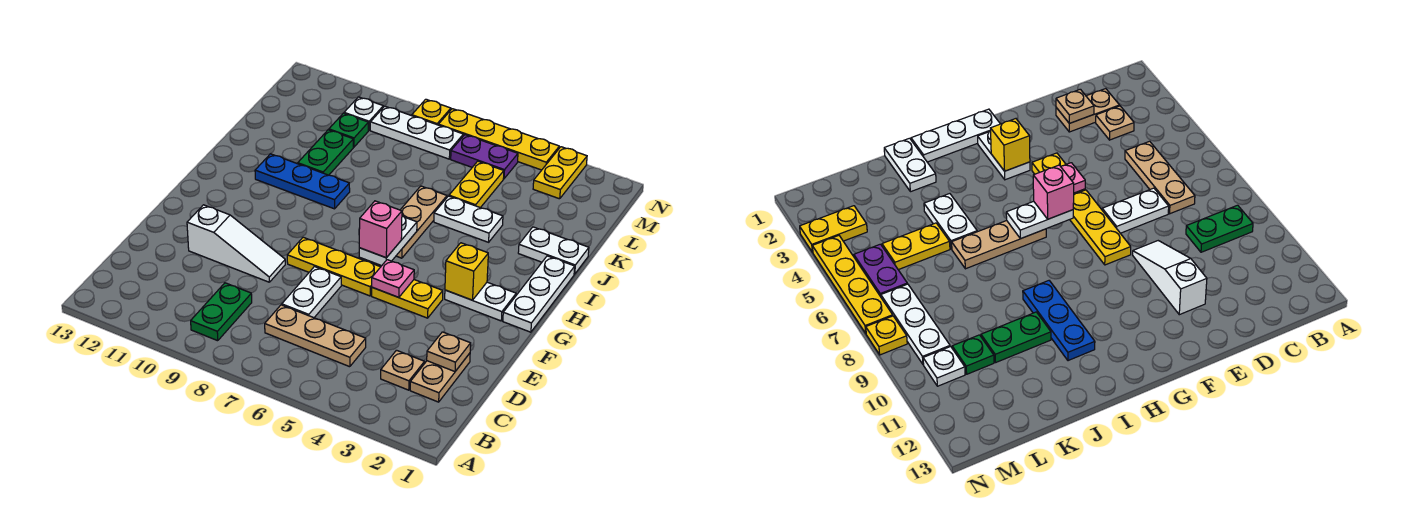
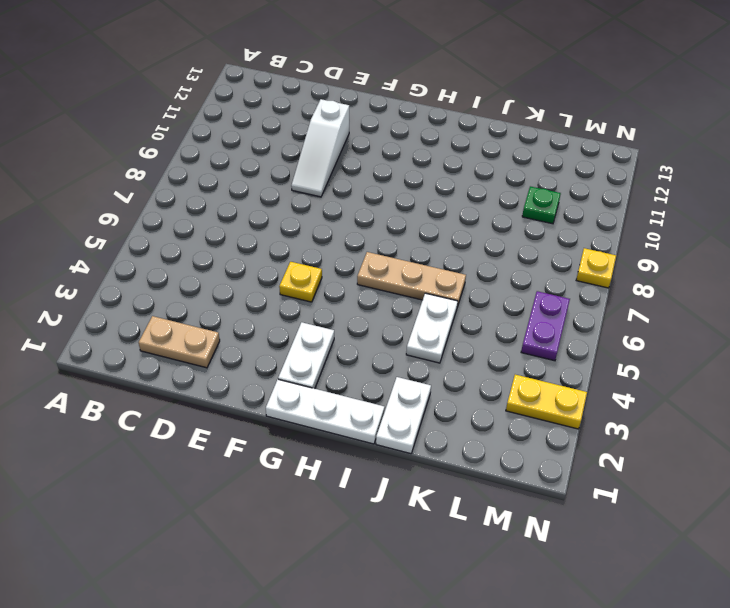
yellow plate F5 level 1 -> yellow plate F4:F5 level 1
none -> green plate B9:C9 level 1
none -> tan plate C3 level 1
none -> tan plate C5:C7 level 1

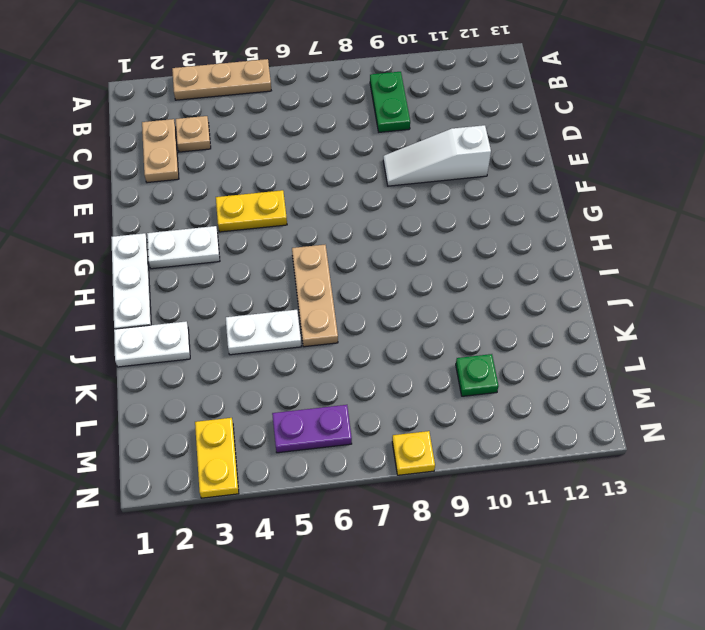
tan plate A3:A5 level 1 -> tan plate C5:C7 level 1
none -> white plate D7:E7 level 1
none -> yellow plate F6:F8 level 1
none -> blue plate I9:I11 level 1

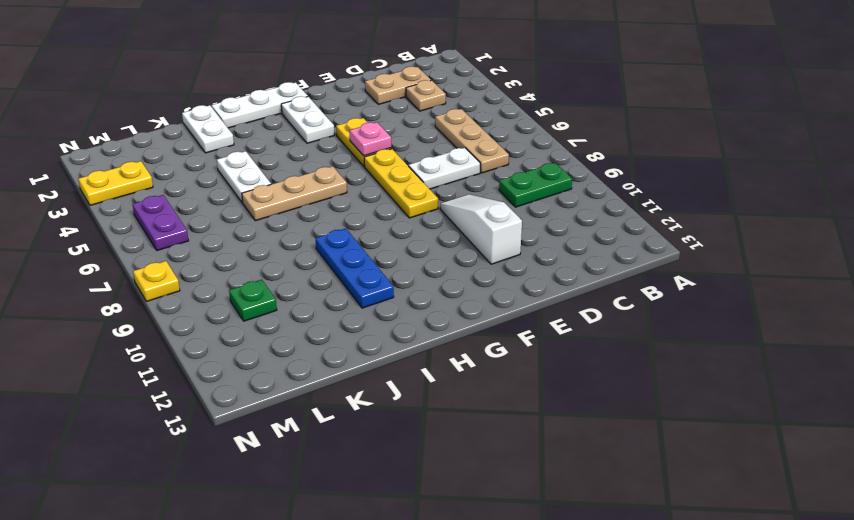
none -> green plate J10:K10 level 1
none -> yellow plate K5:L5 level 1
none -> white plate M7:M9 level 1

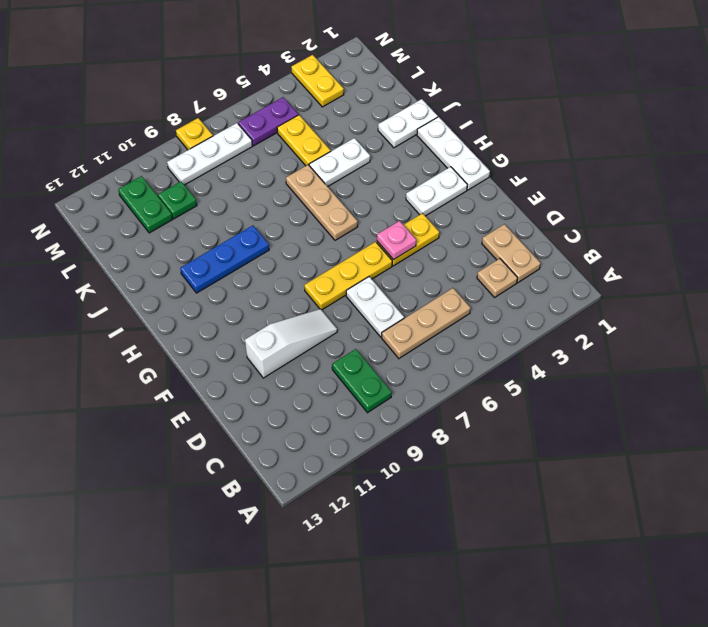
green plate L11:M11 level 1 -> green plate J10:K10 level 1
none -> white plate M10 level 1
none -> yellow plate N4:N7 level 1
none -> tan plate D2 level 2

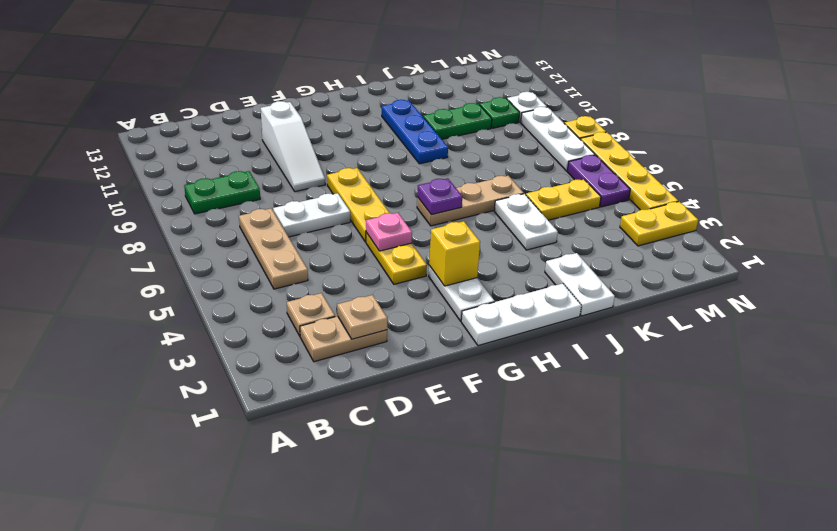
purple plate H6 level 2 -> white plate G6:H6 level 2
none -> pink brick G6 level 3

